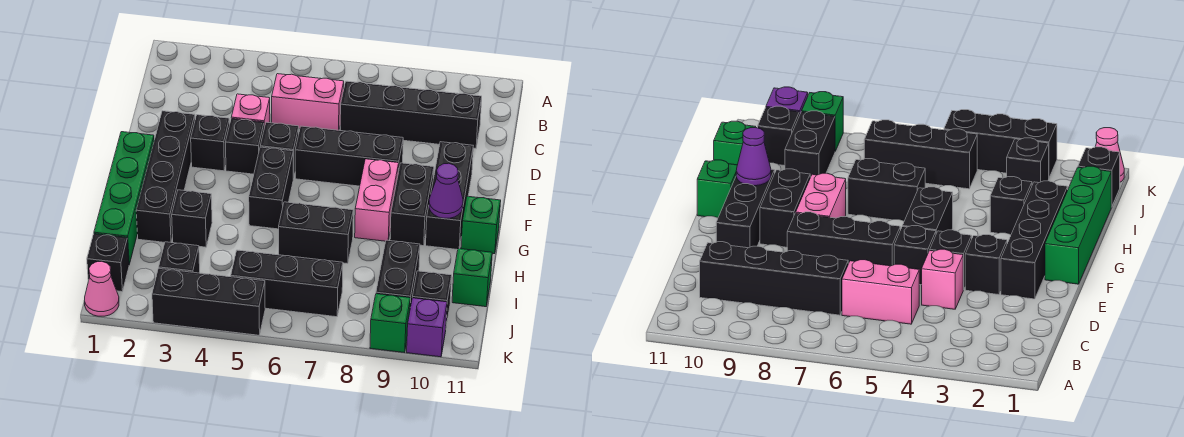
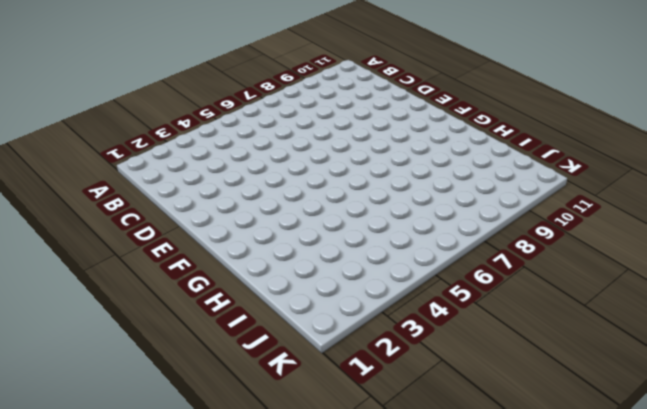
none -> pink brick C5:C6 level 1
none -> black brick C7:C10 level 1
none -> pink brick D4 level 1

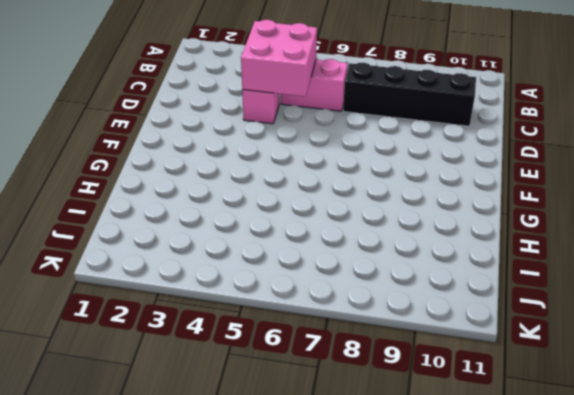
pink brick C4:D5 level 2 -> none
none -> black brick E2:H2 level 1
none -> black brick E3 level 1
none -> black brick E4 level 1

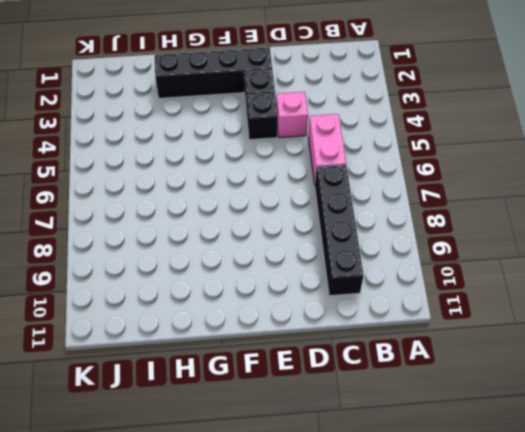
none -> black brick E5 level 1
none -> black brick E6:E8 level 1
none -> black brick E10:G10 level 1

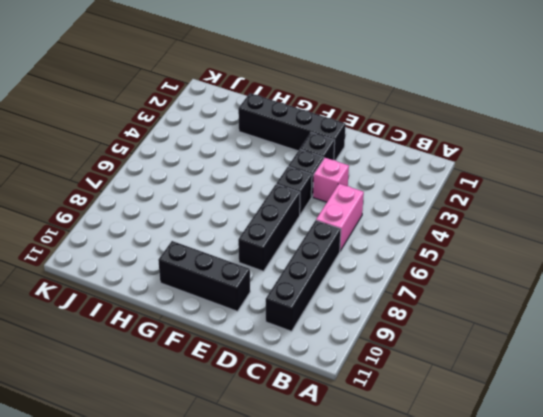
none -> green brick F1:I1 level 1
none -> black brick F5:G5 level 1
none -> pink brick F8:G8 level 1

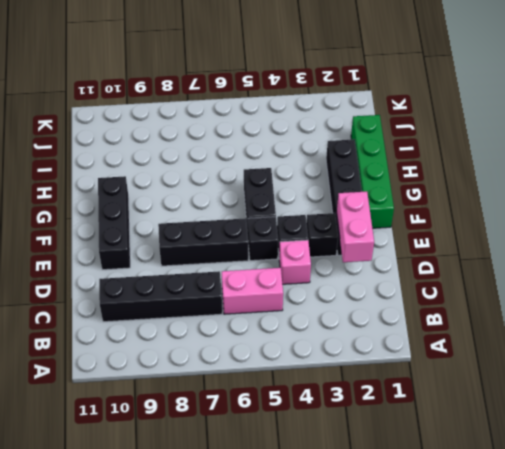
pink brick D2:E2 level 2 -> pink brick F8:G8 level 1
none -> black brick F9:G9 level 1
none -> green brick G11 level 1
none -> black brick H3 level 1

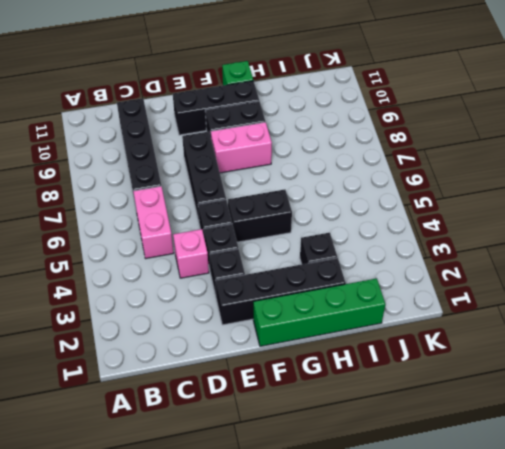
none -> black brick H6:H7 level 1
none -> black brick I9:J9 level 1
none -> green brick I11 level 1

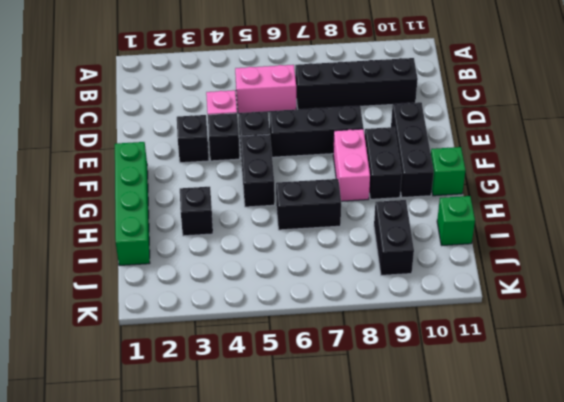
none -> black brick E2:H2 level 1
none -> black brick J1 level 1
none -> black brick J3 level 1

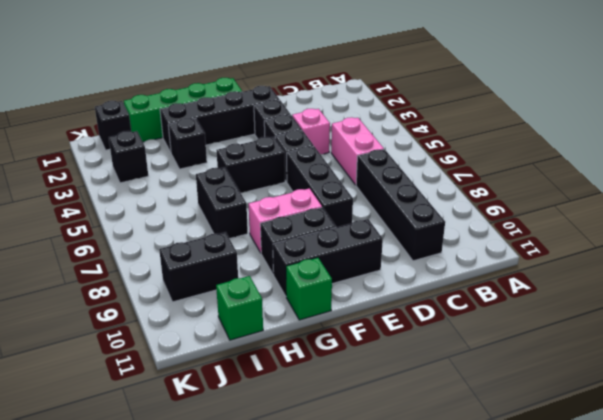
none -> black brick J5:J7 level 1
none -> black brick J10 level 1
none -> pink cone K1 level 1

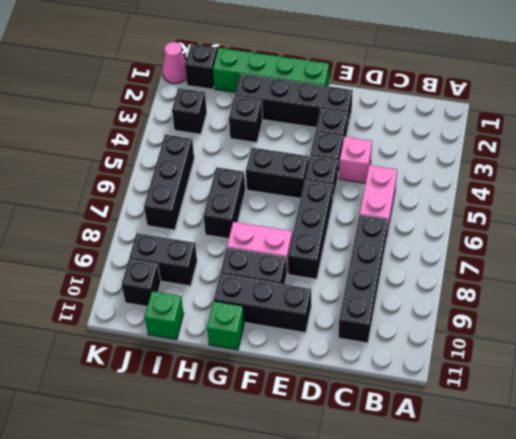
none -> black brick K3:K5 level 1
none -> green brick K9 level 1
none -> purple brick K10 level 1

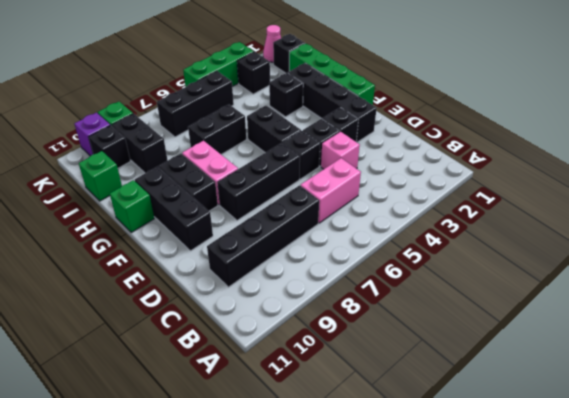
green brick K3:K5 level 1 -> black brick K3:K5 level 1
none -> purple cone G10 level 2

